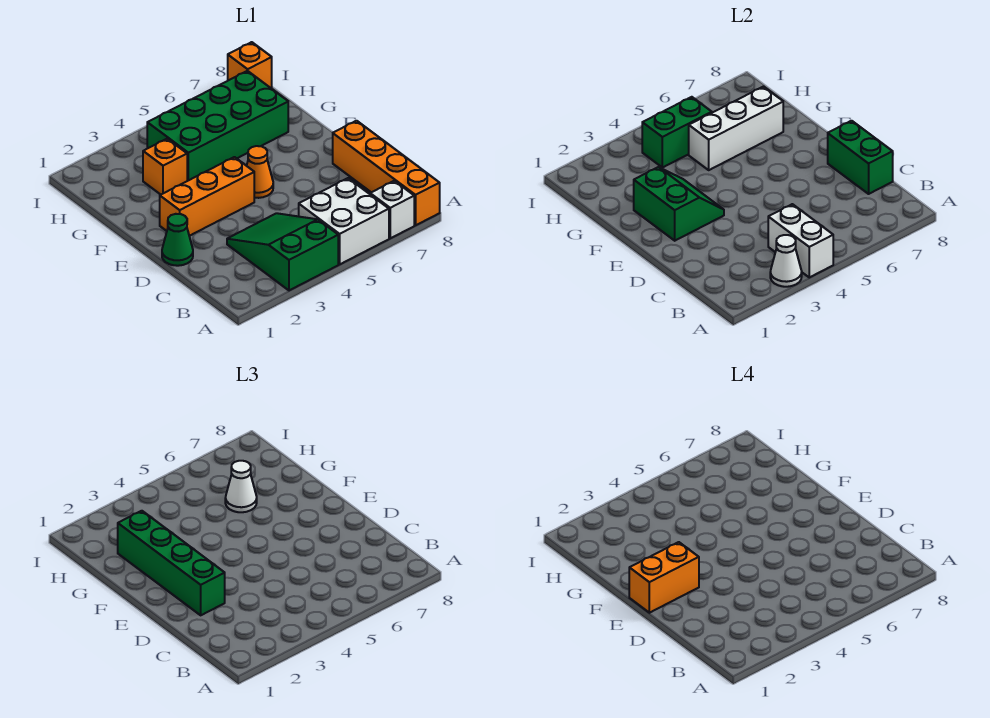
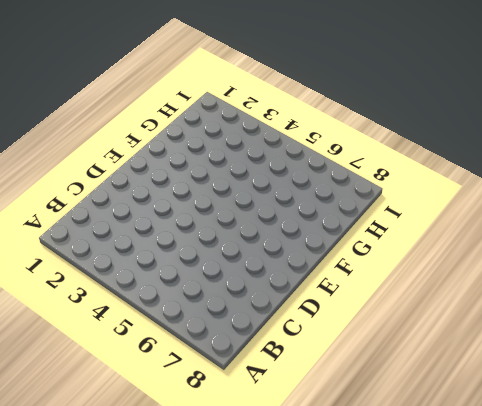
none -> green slope A3:C4 level 1 top A
none -> white brick A5:B6 level 1
none -> white brick A7 level 1

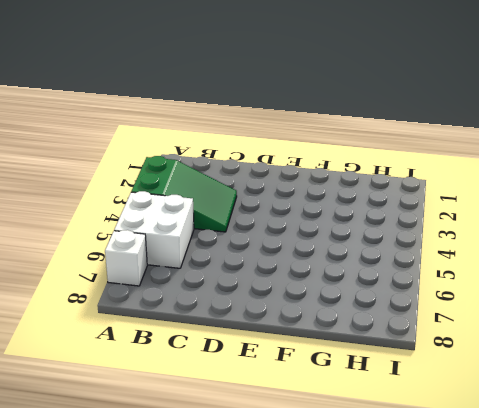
none -> orange brick A8:D8 level 1
none -> green cone D1 level 1
none -> orange brick E2:E4 level 1

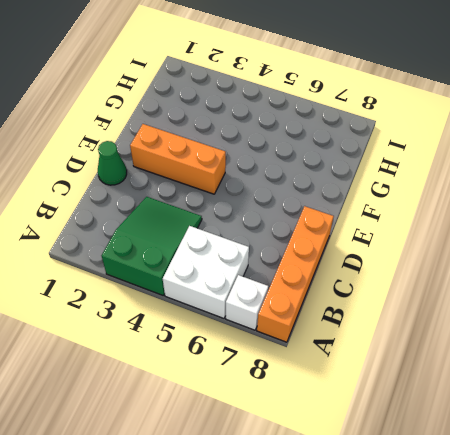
none -> orange cone E5 level 1
none -> orange brick G3 level 1
none -> green brick G4:H7 level 1

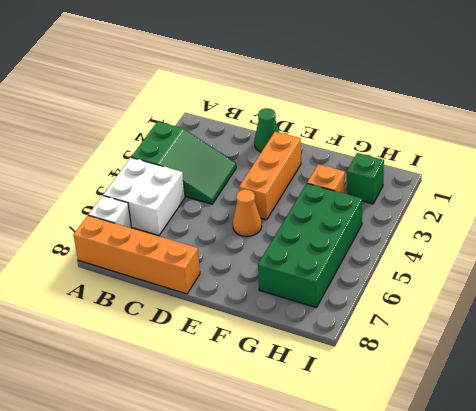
green brick H2 level 1 -> none
none -> orange brick I8 level 1
none -> white cone A3 level 2
none -> white brick A4:B4 level 2

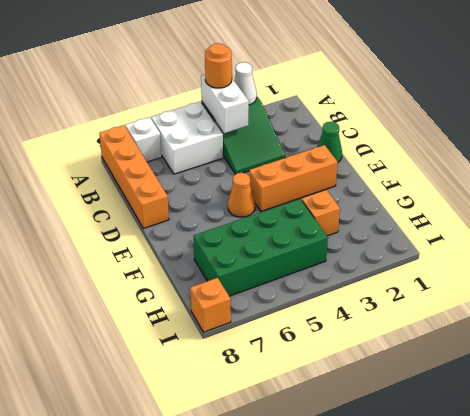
orange round brick A4 level 3 -> none
none -> green brick C8:D8 level 2
none -> green slope E2:F3 level 2 top 2
none -> white brick G5:G7 level 2

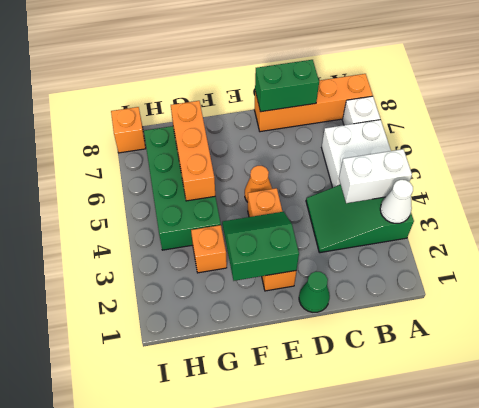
orange brick G5:G7 level 2 -> white brick G5:G7 level 2
none -> green brick H4:H5 level 2
none -> green brick D2:G2 level 3
none -> white cone G6 level 3

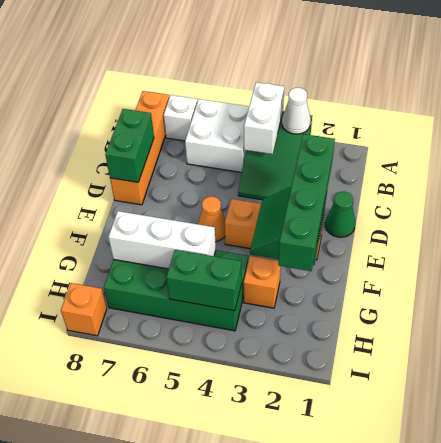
none -> white cone G6 level 3
none -> orange brick E1:E2 level 4

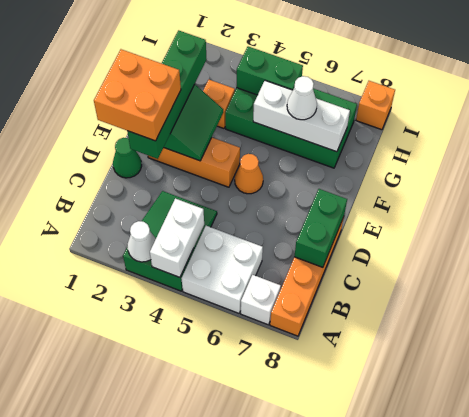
orange brick D1:E2 level 4 -> orange brick E1:E2 level 4

